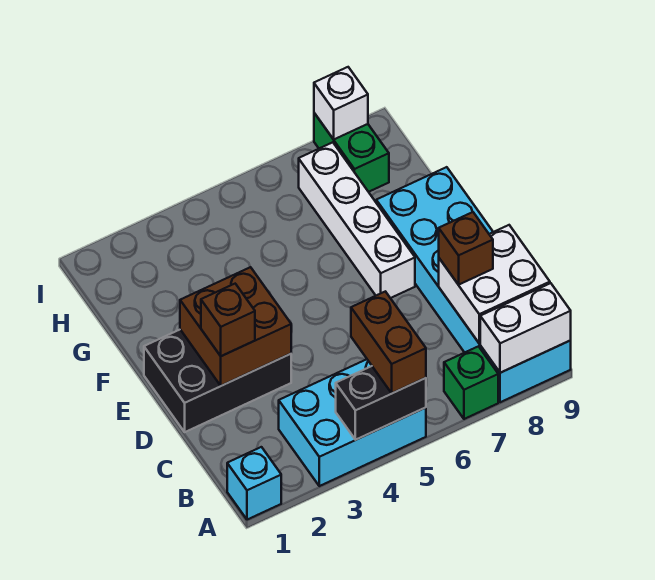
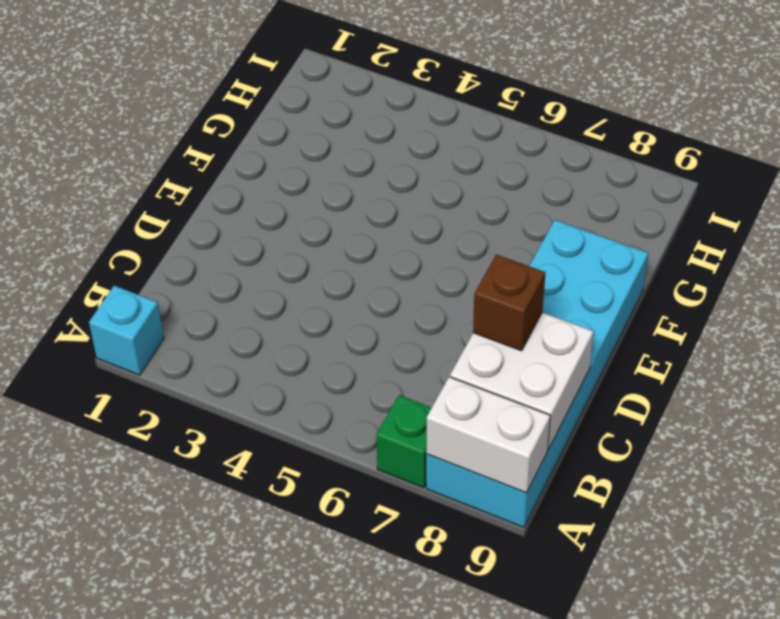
none -> cyan brick A3:B5 level 1
none -> black brick D1:E3 level 1
none -> white brick E7:H7 level 1

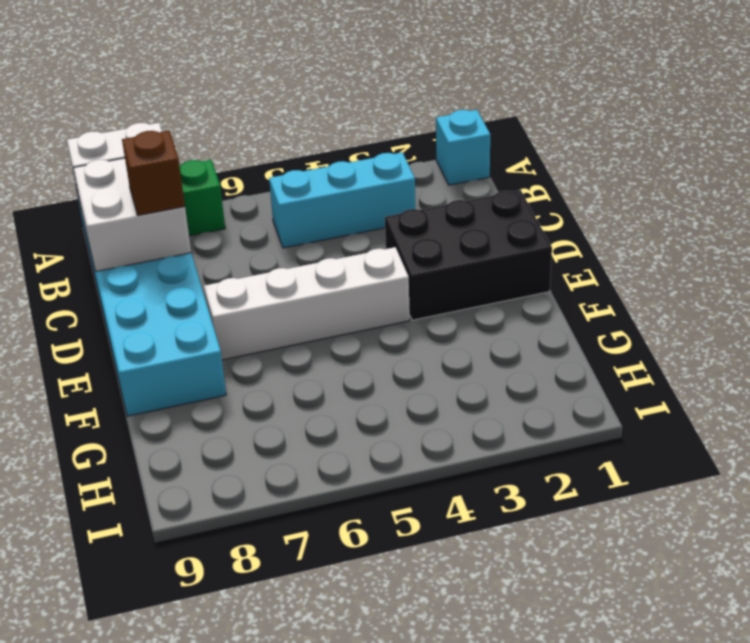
cyan brick B3:B5 level 1 -> cyan brick A3:B5 level 1
white brick E4:E7 level 1 -> white brick E7:H7 level 1
none -> green brick H8:I8 level 1
none -> black brick A4:A5 level 2
none -> brown brick D2:E3 level 2

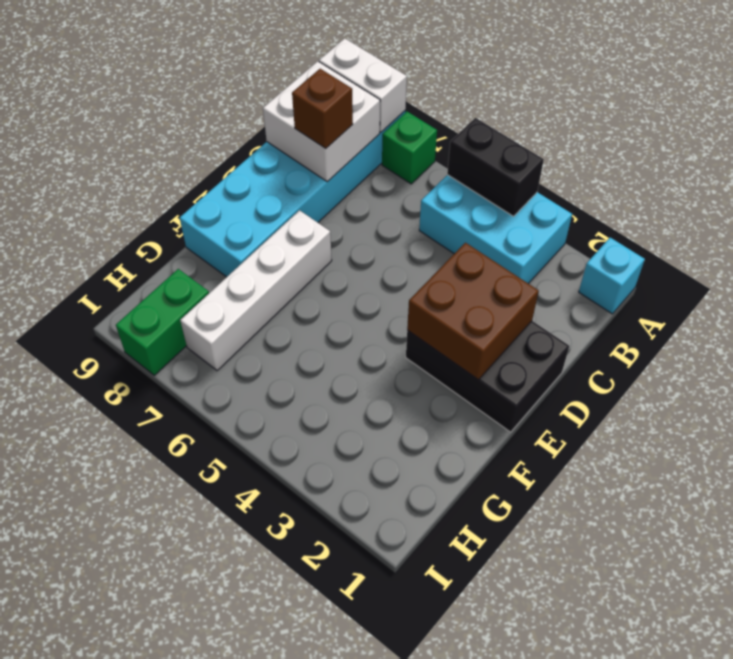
none -> white brick I8 level 2
none -> brown brick A5:B5 level 3
none -> brown brick D2 level 3

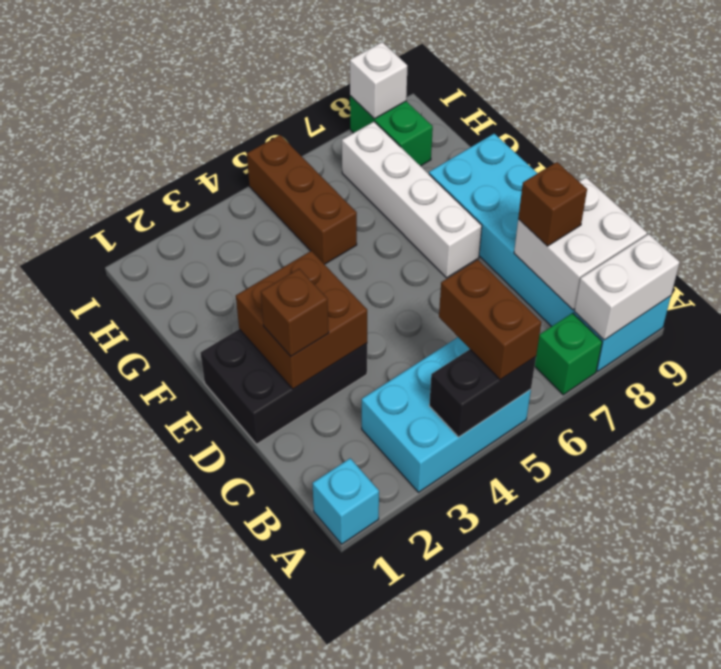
brown brick G5:I5 level 1 -> none

